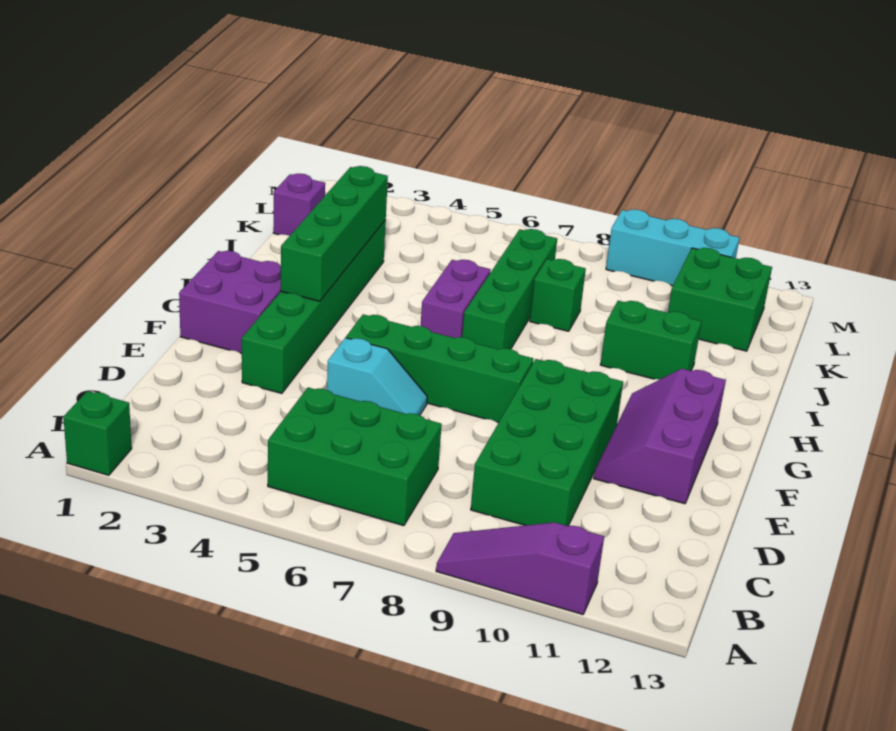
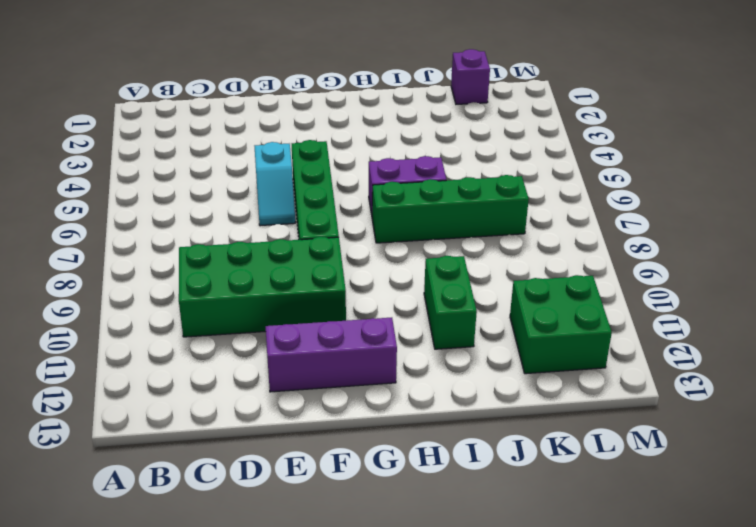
none -> green brick A1 level 1
none -> purple slope A9:A11 level 1 top 11
none -> green brick B5:C7 level 1

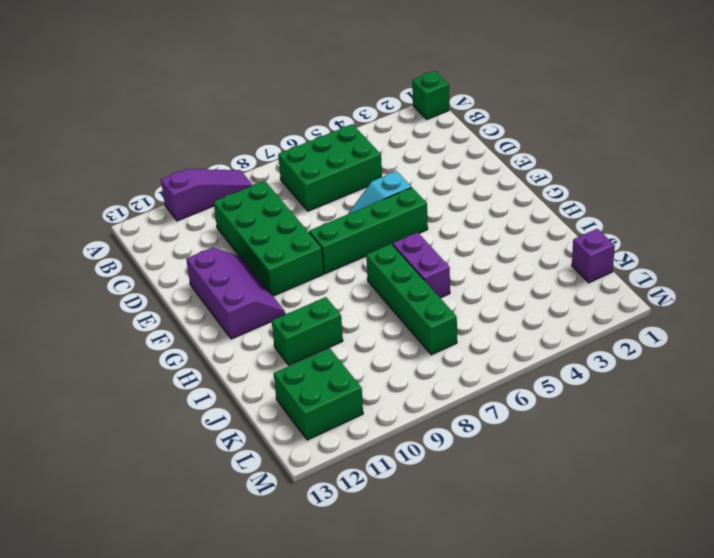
none -> green brick E3:J3 level 1
none -> purple brick F1:G2 level 1
none -> green brick J8 level 1

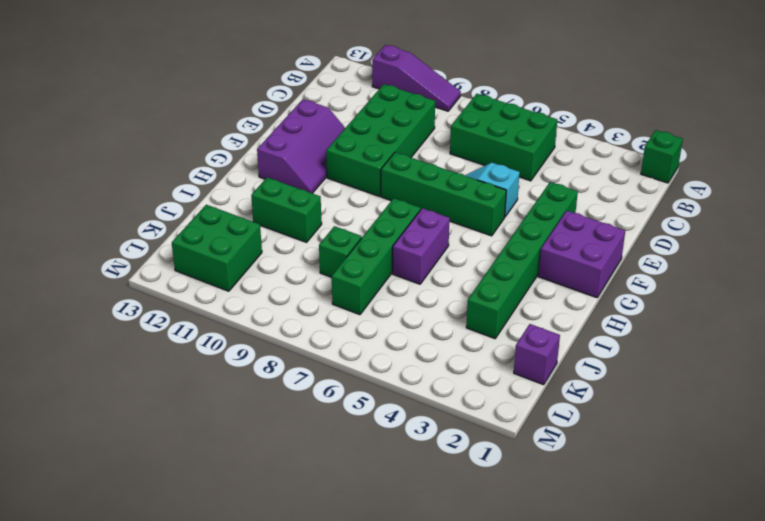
none -> cyan brick M9:M11 level 1
none -> green brick G3:J3 level 2

